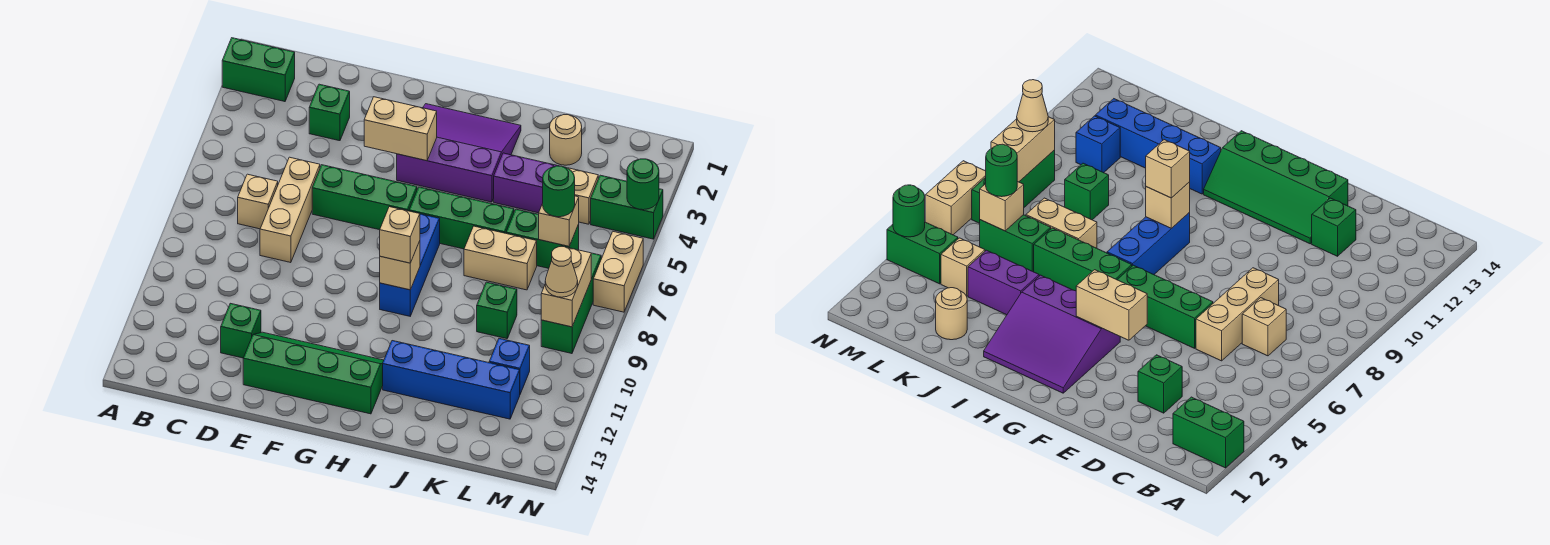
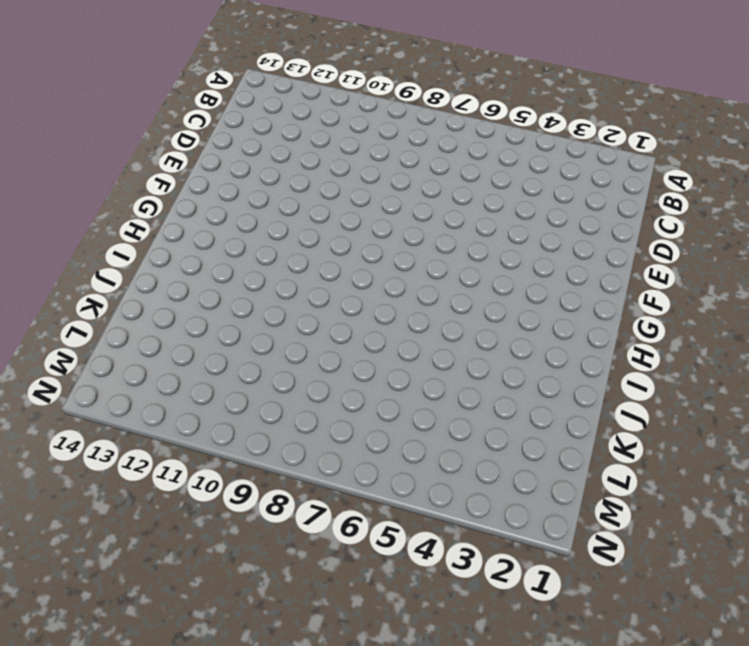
none -> green brick A2:B2 level 1
none -> tan brick C7 level 1
none -> green brick D3 level 1

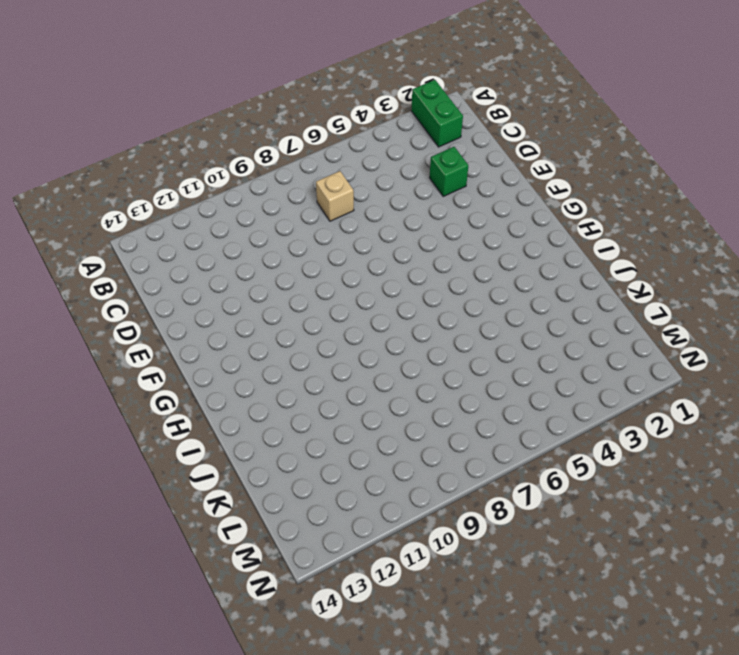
none -> tan brick D6:D8 level 1
none -> green brick D12 level 1
none -> green brick E6:G6 level 1

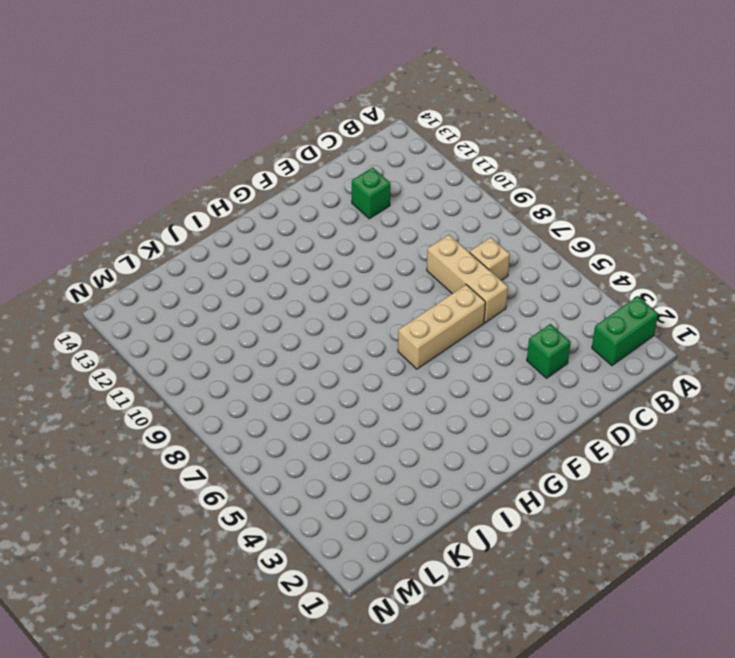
tan brick E6:G6 level 1 -> green brick E6:G6 level 1
none -> green slope E12:H13 level 1 top 13
none -> purple slope G2:I4 level 1 top 4
none -> green brick H6:J6 level 1

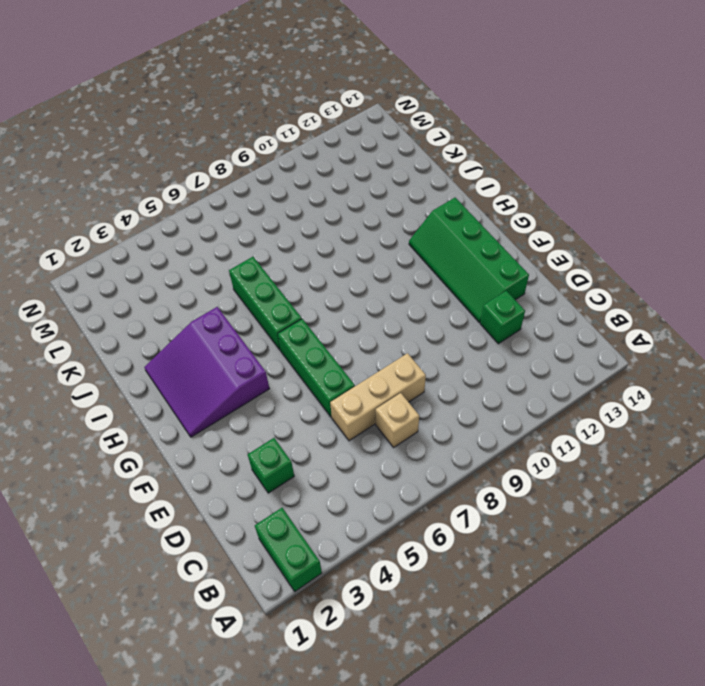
none -> blue brick H7:H9 level 1
none -> blue brick I12:L12 level 1
none -> purple brick J4:K4 level 1

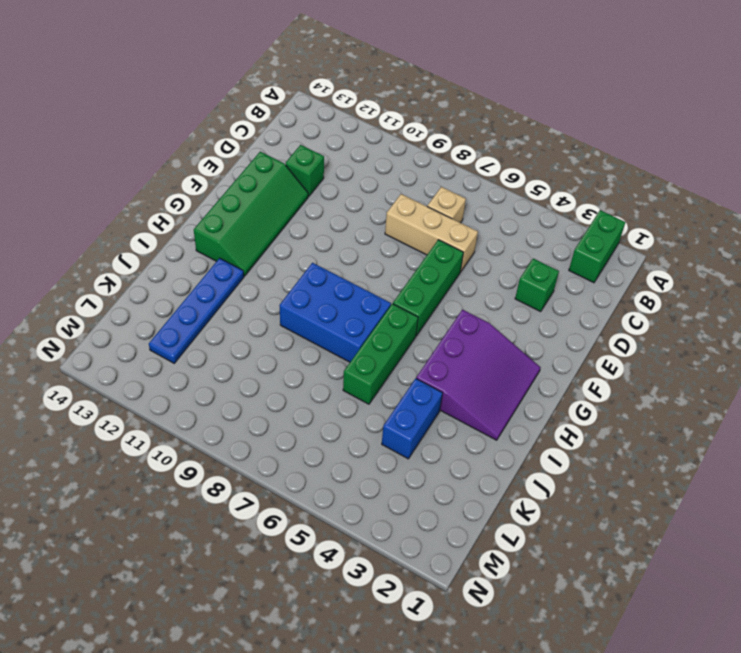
blue brick H7:I9 level 1 -> blue brick H7:H9 level 1
blue plate I12:L12 level 1 -> blue brick I12:L12 level 1
blue brick J4:K4 level 1 -> purple brick J4:K4 level 1
none -> tan brick J7:K7 level 1
none -> tan round brick K2 level 1
none -> green brick K6:L6 level 1

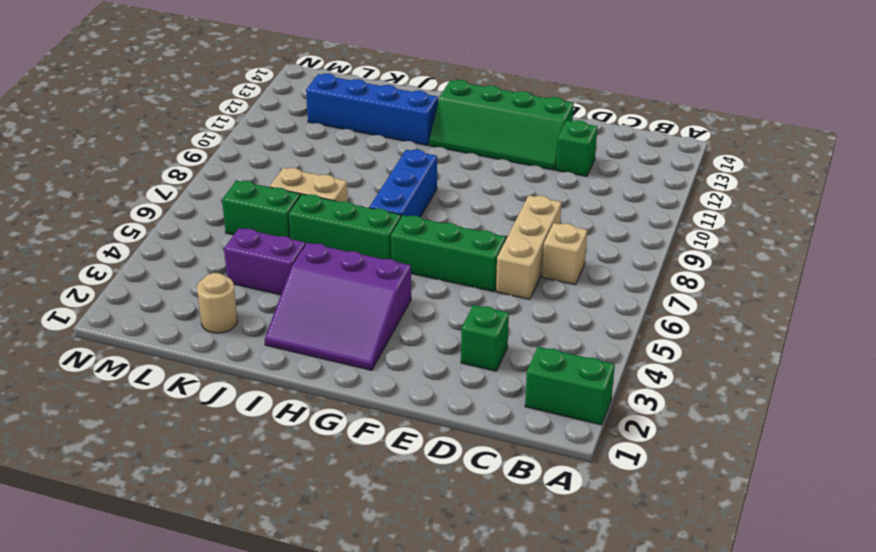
none -> green brick K9 level 1
none -> tan brick L4 level 1
none -> blue brick L11 level 1

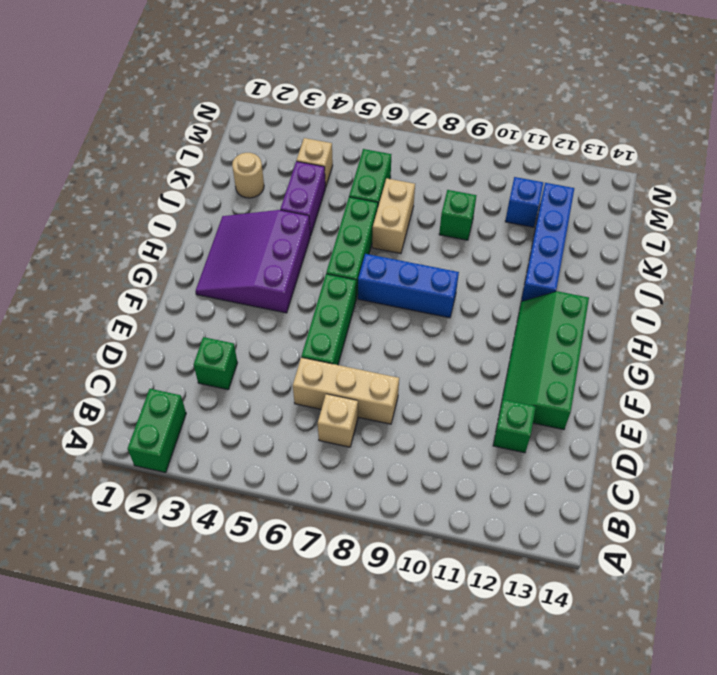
none -> green brick M4:N4 level 1
none -> green brick M7:M9 level 1
none -> tan brick N6:N7 level 1

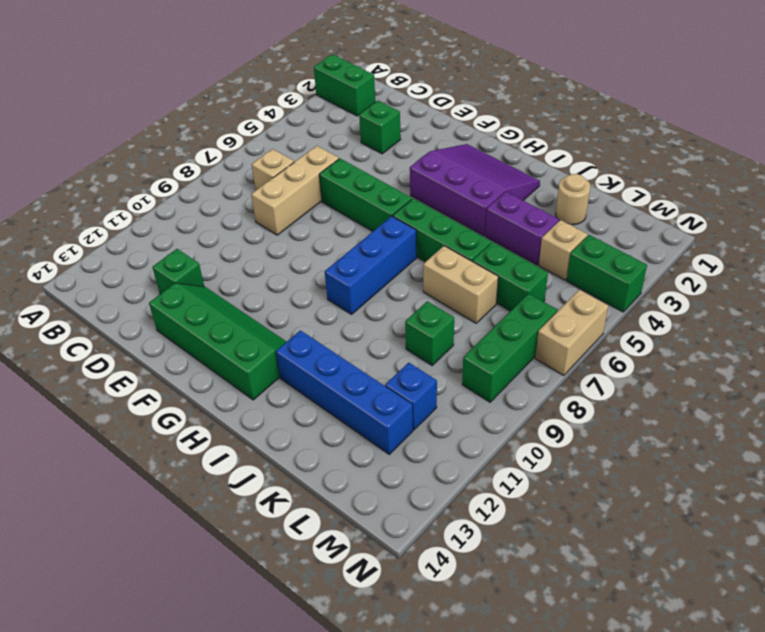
none -> tan brick F4:G4 level 2
none -> tan brick H9 level 2
none -> tan brick L6 level 2

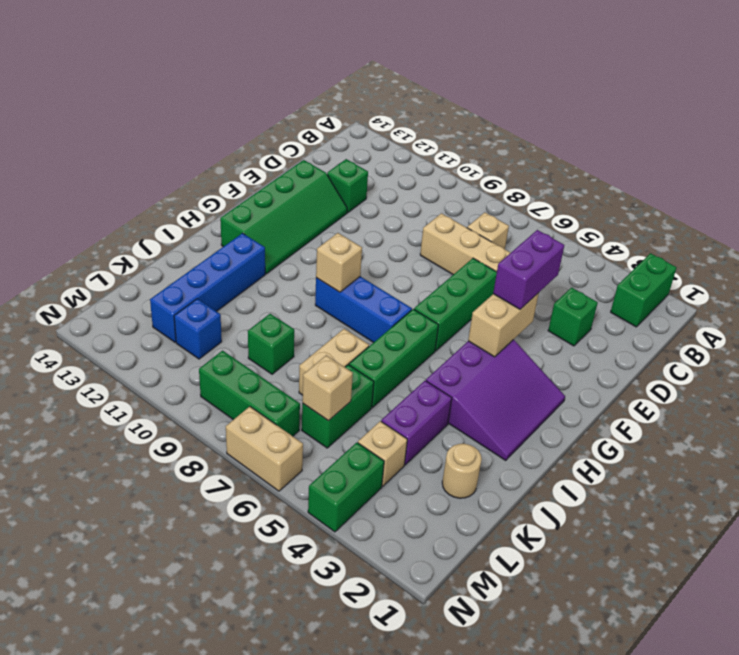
purple brick E4:F4 level 3 -> none
none -> tan brick M8:M9 level 2
none -> green round brick N4 level 2
none -> tan brick H9 level 3

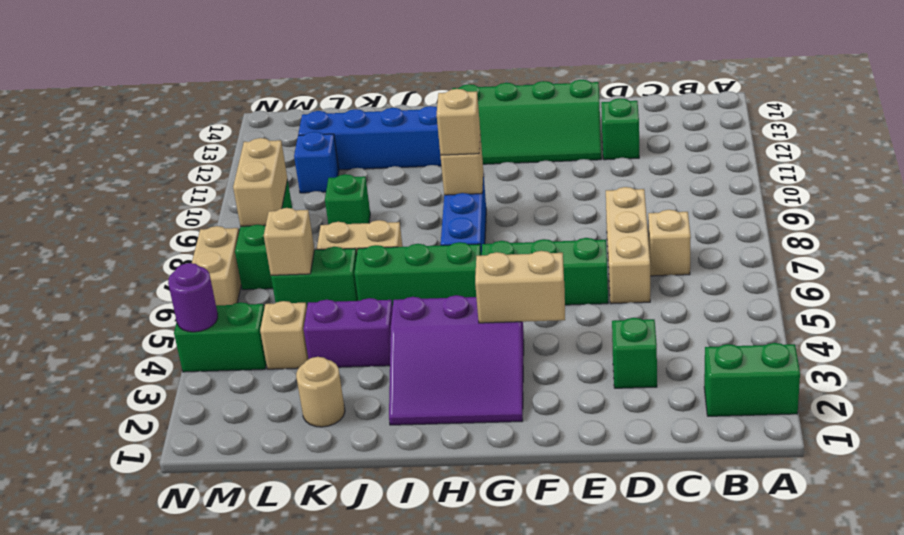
purple round brick N4 level 2 -> green round brick N4 level 2
none -> green round brick L6 level 3
none -> tan cone M9 level 3

